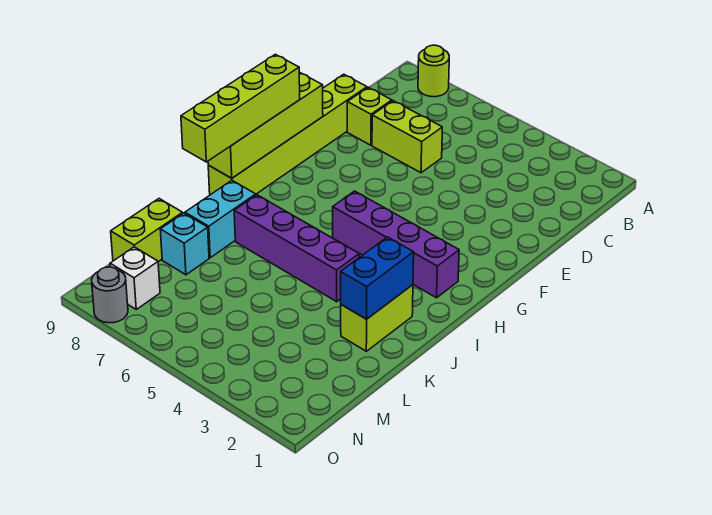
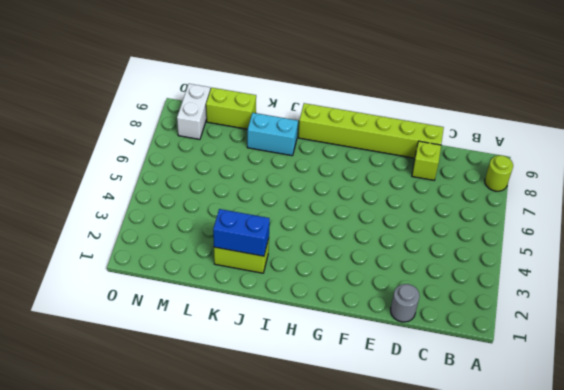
grey round brick D1 level 1 -> grey round brick O8 level 1
white brick N8:N9 level 1 -> white brick N8 level 1
none -> lime brick D6:D7 level 1
none -> purple brick H2:H5 level 1
none -> purple brick J4:J7 level 1

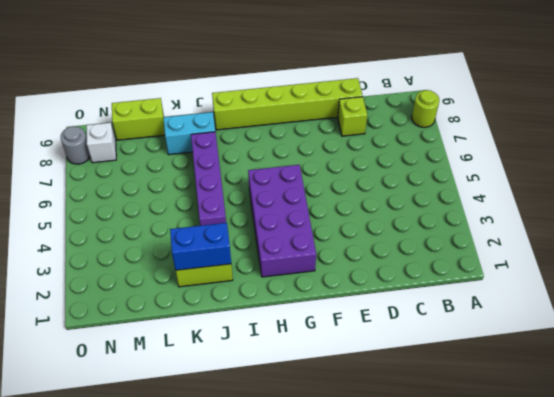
purple brick G2:H5 level 1 -> purple brick H2:H5 level 1
none -> lime brick D6:D7 level 1
none -> cyan brick L8 level 1
none -> lime brick F9:I9 level 2

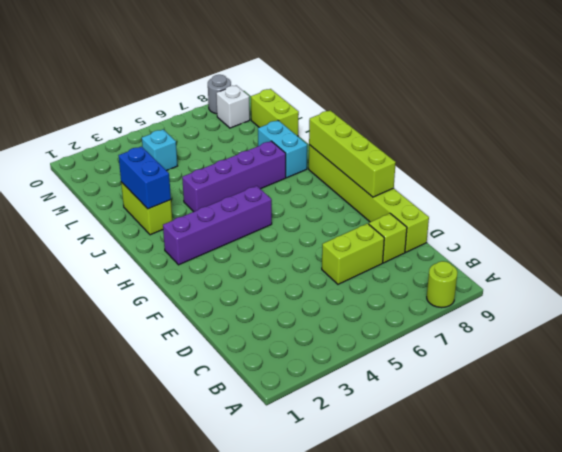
cyan brick M4 level 1 -> cyan brick L8 level 1
none -> lime brick G9:J9 level 3

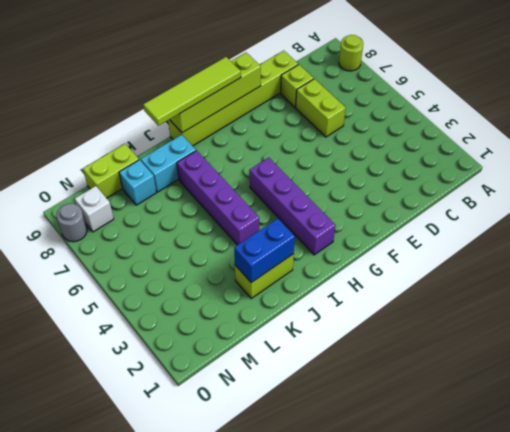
lime tile G9:J9 level 3 -> lime brick G9:J9 level 3

